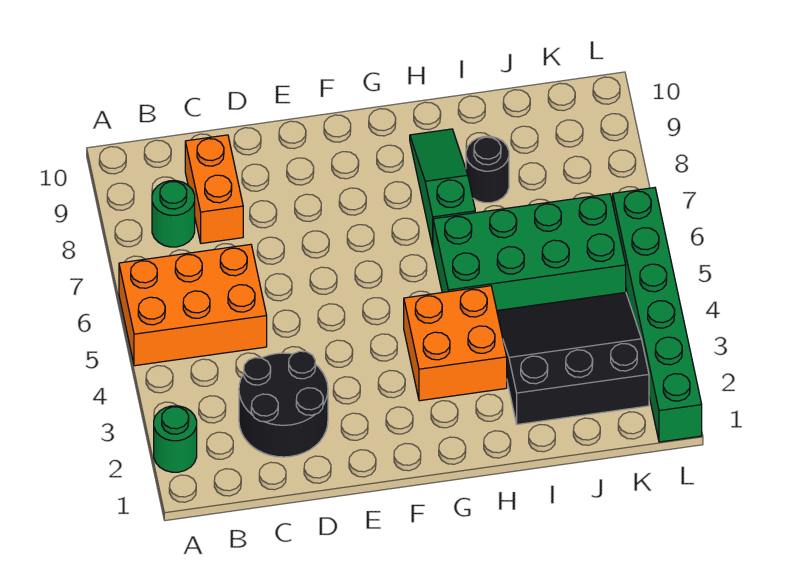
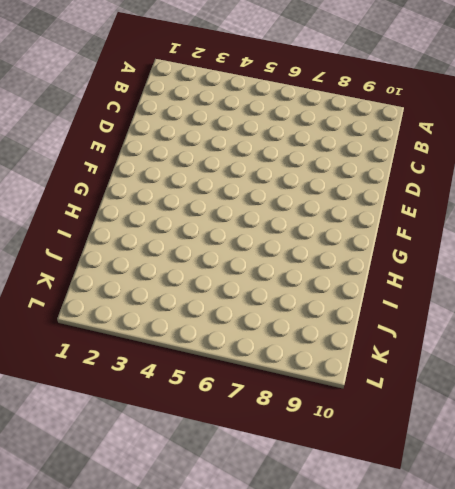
none -> green round brick A2 level 1
none -> orange brick A5:C6 level 1

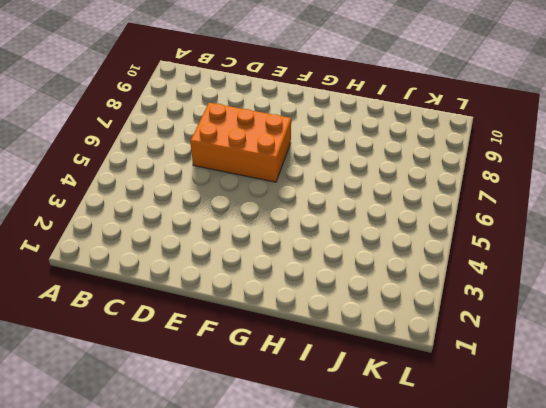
orange brick D6:F7 level 1 -> orange brick A5:C6 level 1
none -> green round brick A2 level 1
none -> green round brick B8 level 1

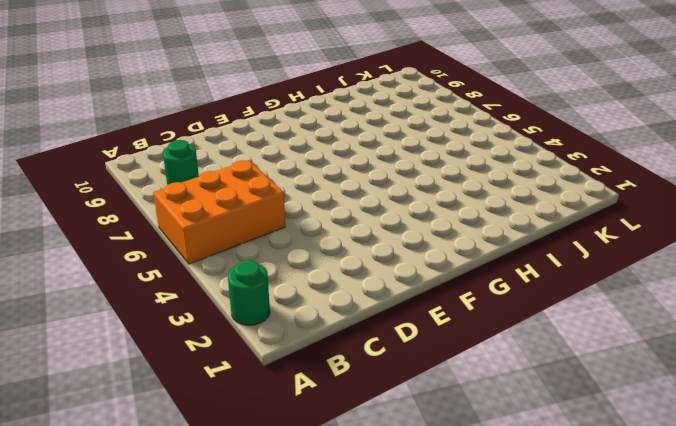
none -> black round brick C2:D3 level 1
none -> orange brick C8:C9 level 1

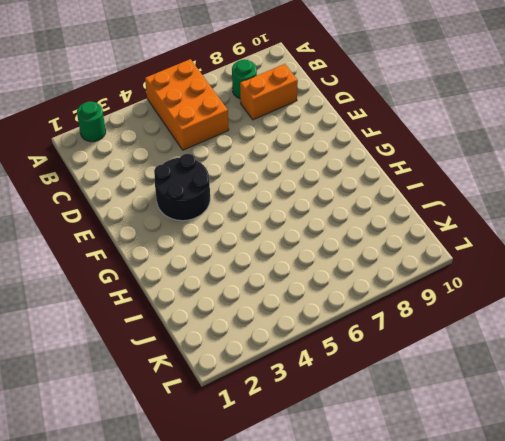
black round brick E3:F4 level 1 -> black round brick C2:D3 level 1
none -> orange brick G3:H4 level 1
none -> green brick H5:K6 level 1

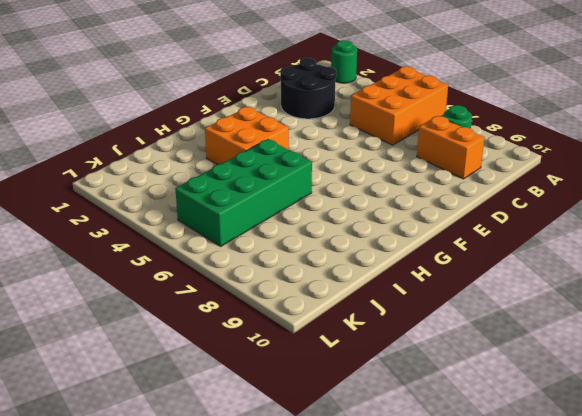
none -> green slope H7:H9 level 1 top 7
none -> black slope I2:K4 level 1 top 2

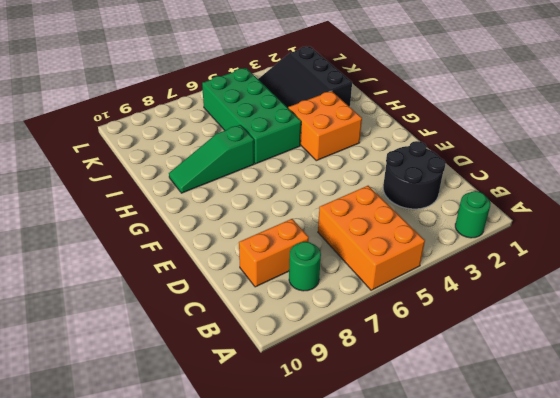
none -> black round brick I8 level 1
none -> green brick L1:L6 level 1

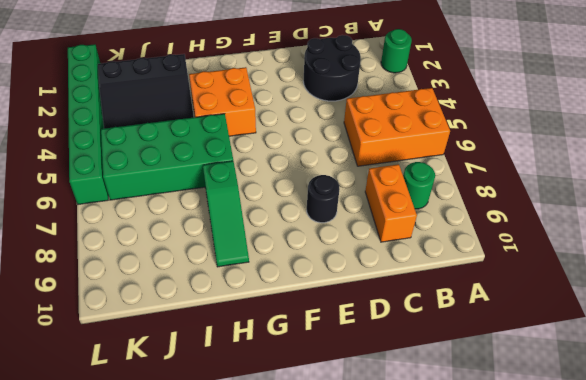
black round brick E8 level 1 -> black round brick I8 level 1

